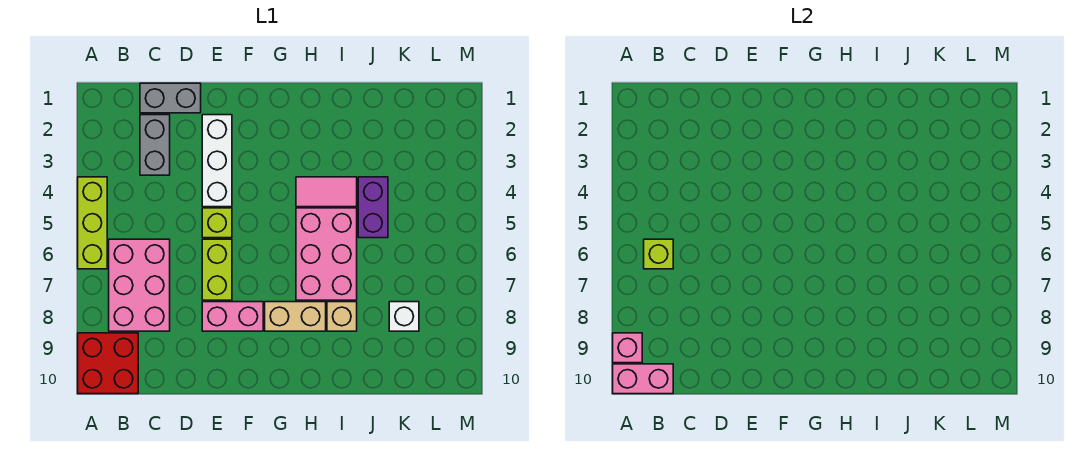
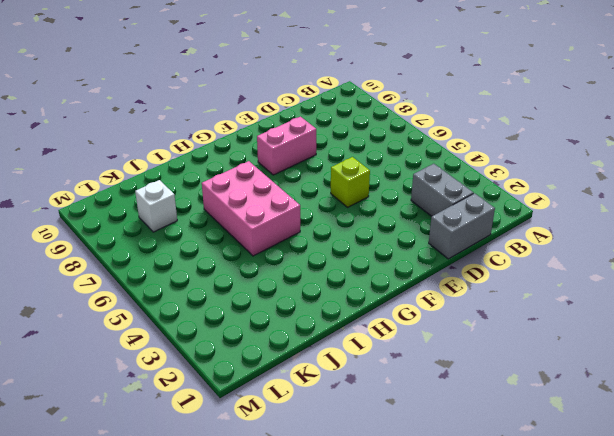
none -> lime brick A4:A6 level 1
none -> red brick A9:B10 level 1
none -> pink brick B6:C8 level 1

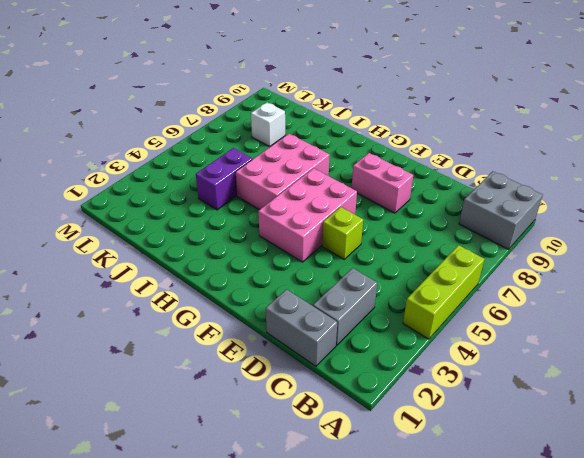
grey brick A9:B10 level 1 -> red brick A9:B10 level 1
pink brick F4:G6 level 1 -> pink brick B6:C8 level 1
none -> white brick E2:E4 level 1
none -> lime brick E6:E7 level 1
none -> tan brick G8:H8 level 1

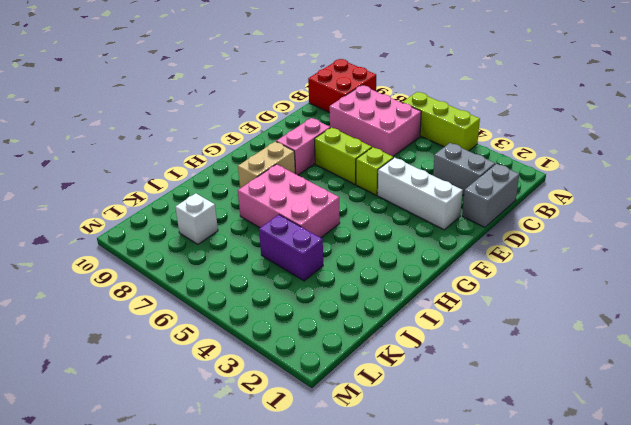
none -> pink tile H4:I4 level 1
none -> tan brick I8 level 1
none -> pink brick A9 level 2

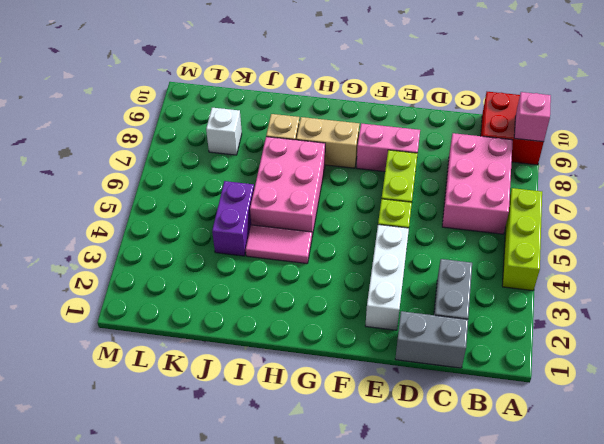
none -> pink brick A10:B10 level 2
none -> lime brick B6 level 2

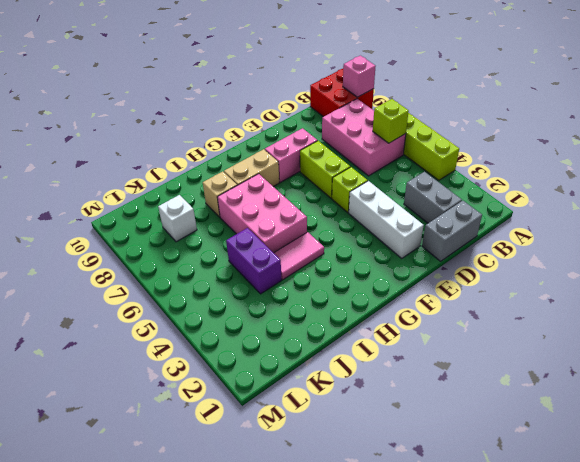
none -> pink brick A10:B10 level 2

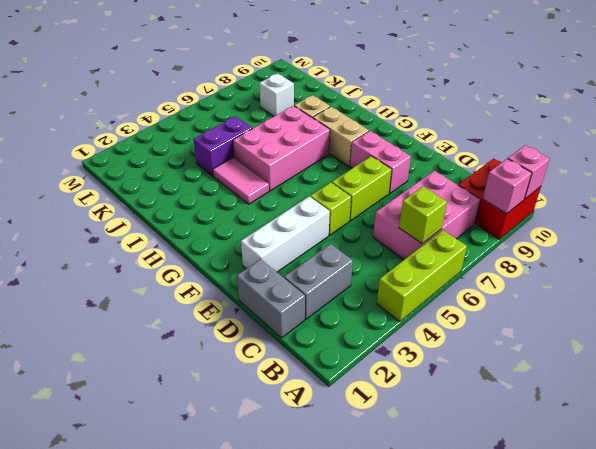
pink brick A10 level 2 -> pink brick A10:B10 level 2

